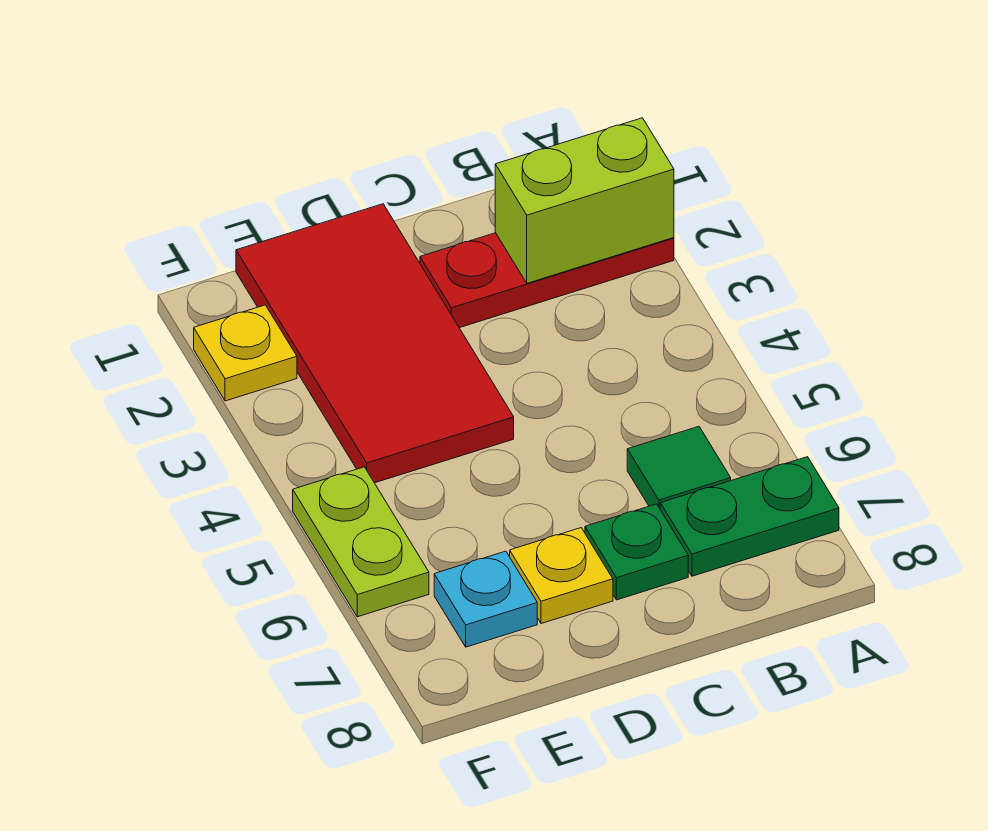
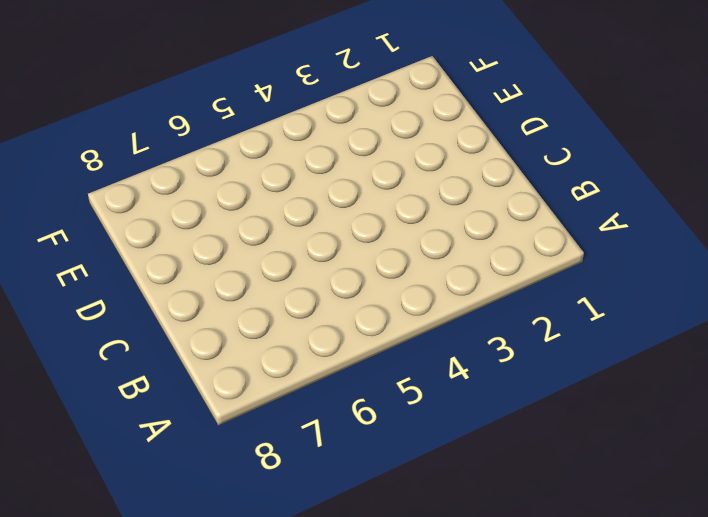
none -> red plate A2:C2 level 1
none -> green plate A7:B7 level 1

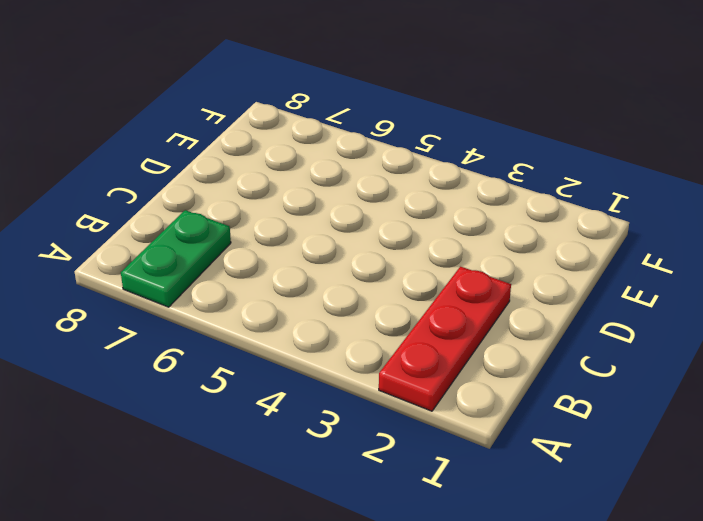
none -> green tile B6 level 1
none -> green plate C7 level 1

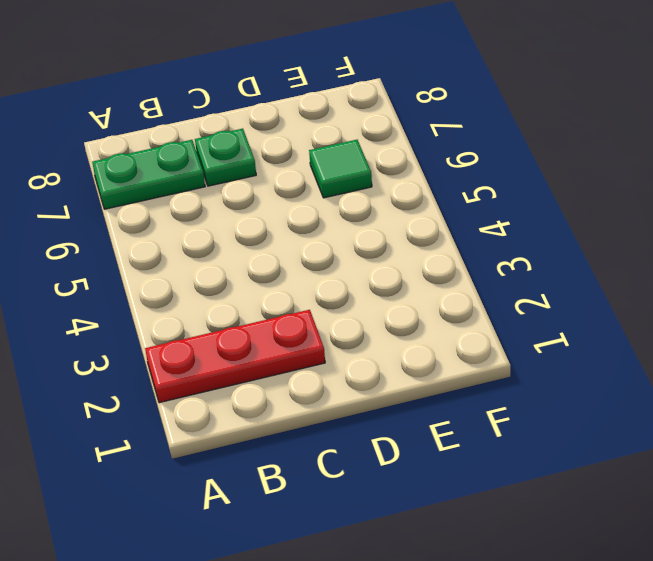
green tile E6 level 1 -> green tile B6 level 1
none -> red tile D1:E4 level 1
none -> yellow plate D7 level 1

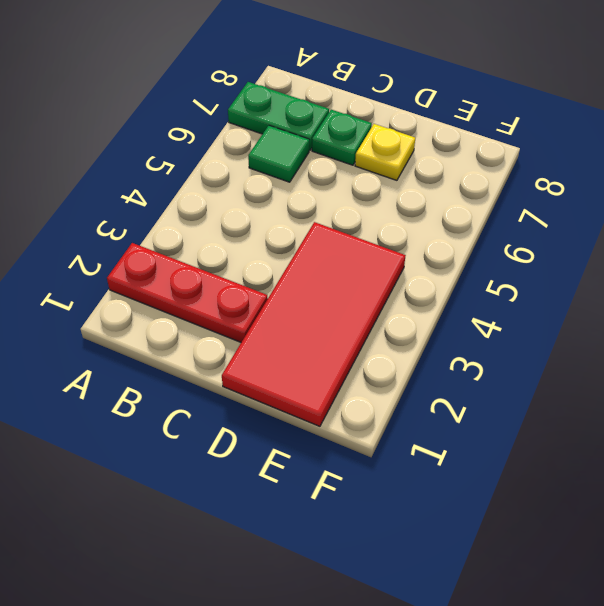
none -> cyan plate E7 level 1
none -> yellow plate F2 level 1

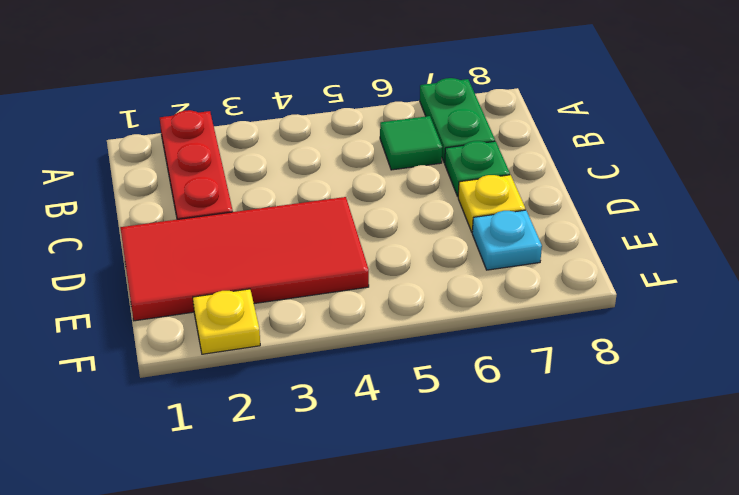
none -> lime plate F5:F6 level 1
none -> lime brick A2:B2 level 2

